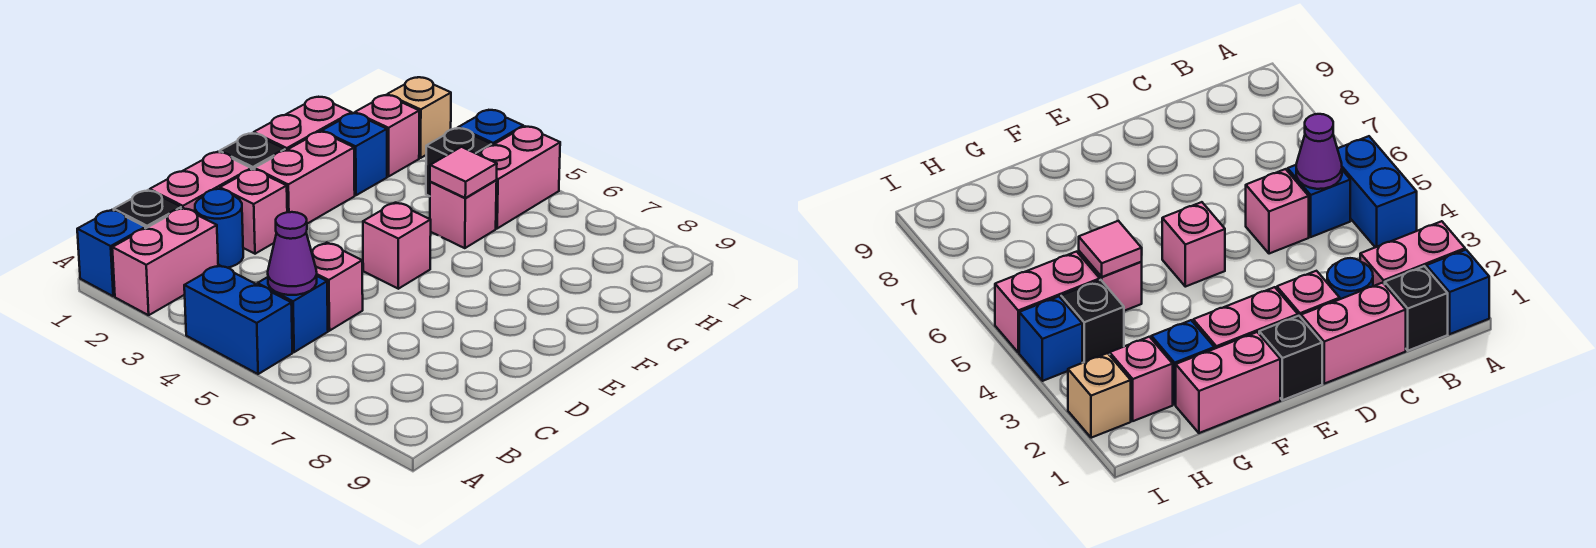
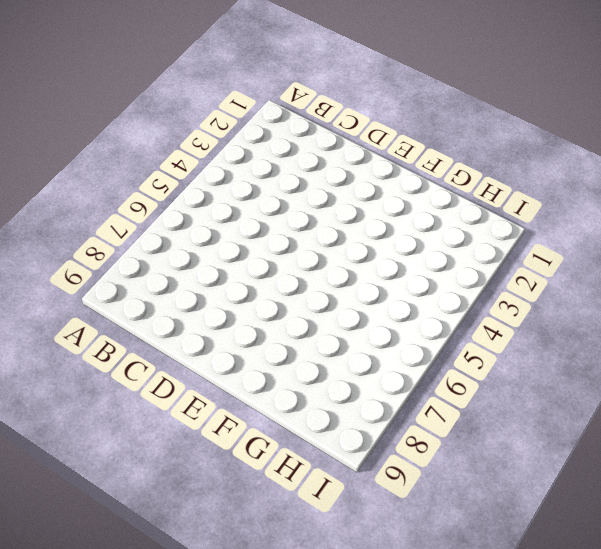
none -> blue brick A1 level 1
none -> pink brick A2:B2 level 1
none -> blue brick A4:A5 level 1

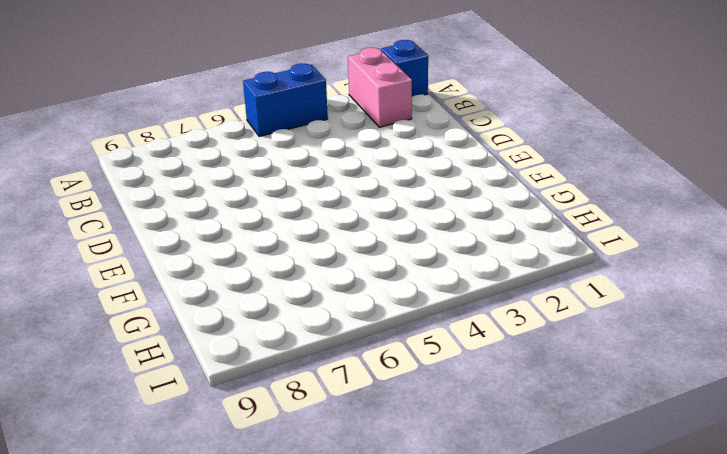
none -> black brick B1 level 1
none -> blue brick B5 level 1
none -> pink brick C1:D1 level 1

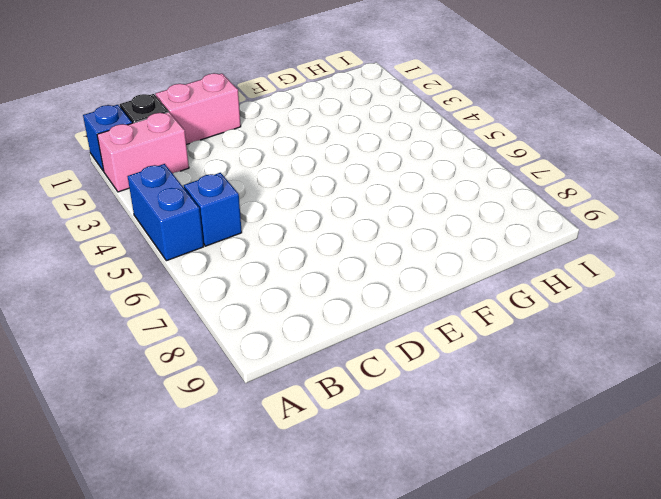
none -> blue round brick C2 level 1
none -> pink brick C5 level 1
none -> pink brick D2 level 1

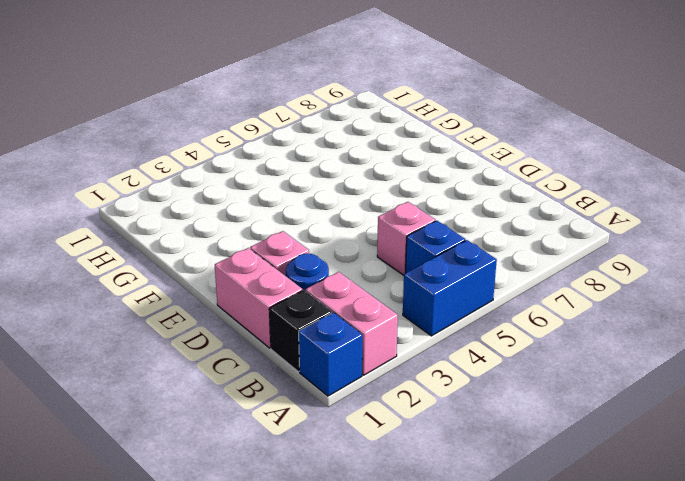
none -> black brick E1 level 1
none -> pink brick E2:F2 level 1
none -> pink brick E5 level 1

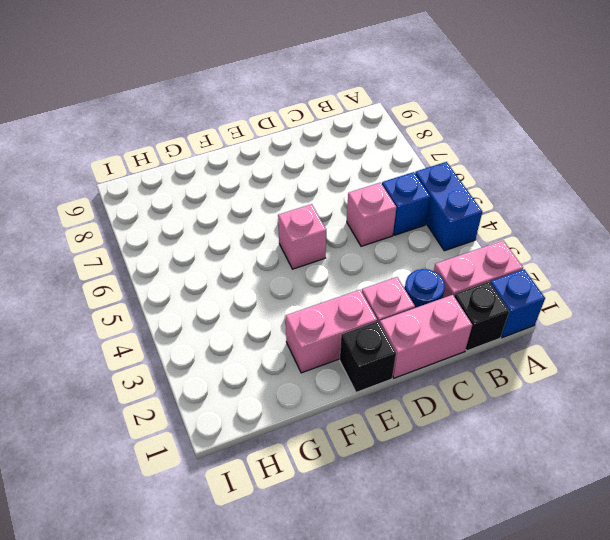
none -> pink brick F1:G1 level 1
none -> blue brick G2 level 1
none -> pink brick G5 level 1

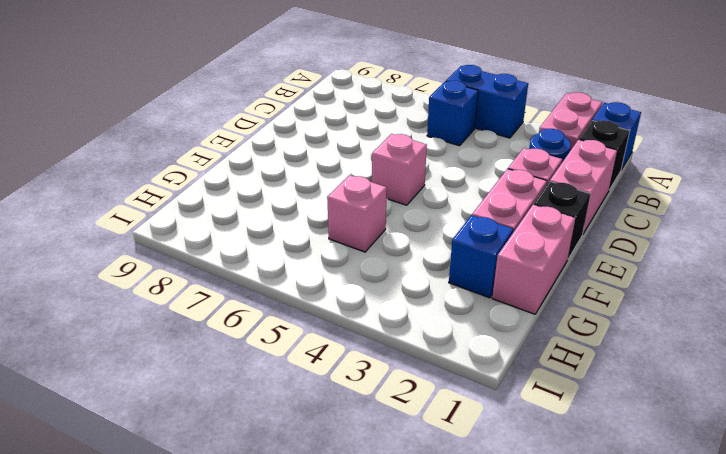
none -> pink brick C5 level 1
none -> pink brick H2 level 1
none -> black brick H4 level 1

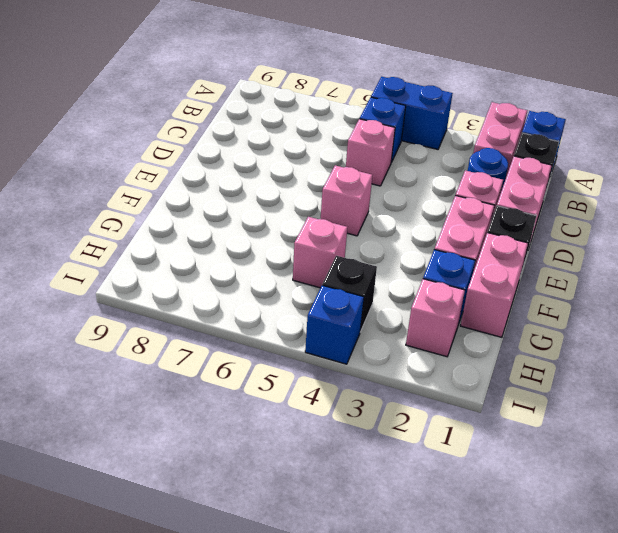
none -> pink brick H5:I5 level 1
none -> tan brick I2 level 1
none -> purple cone B5 level 2

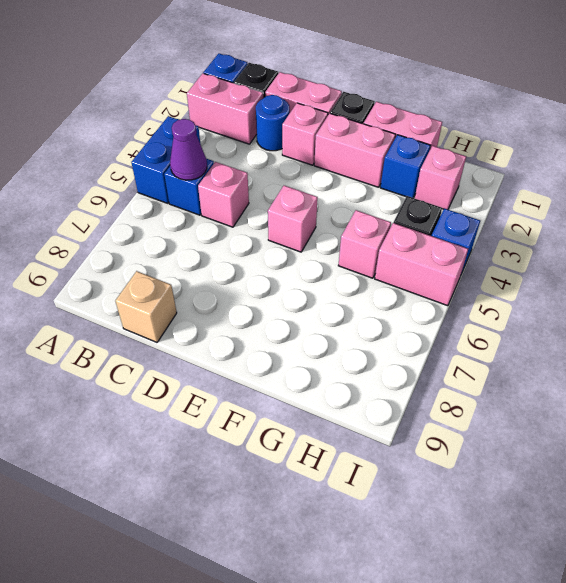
tan brick C9 level 1 -> tan brick I2 level 1
none -> pink tile G5 level 2

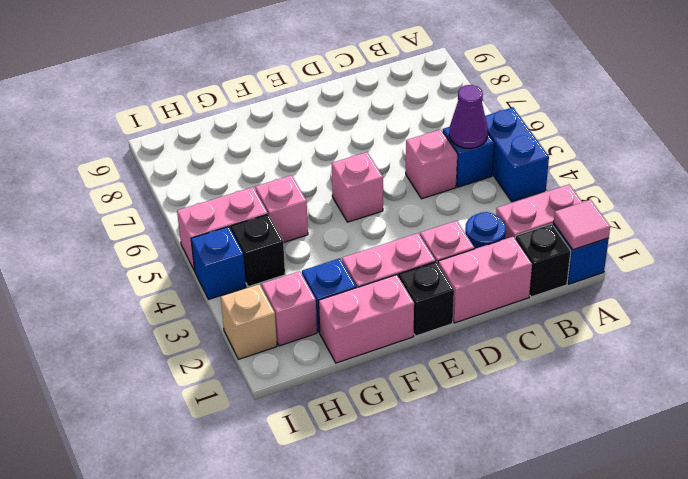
pink tile A1 level 2 -> pink tile G5 level 2

